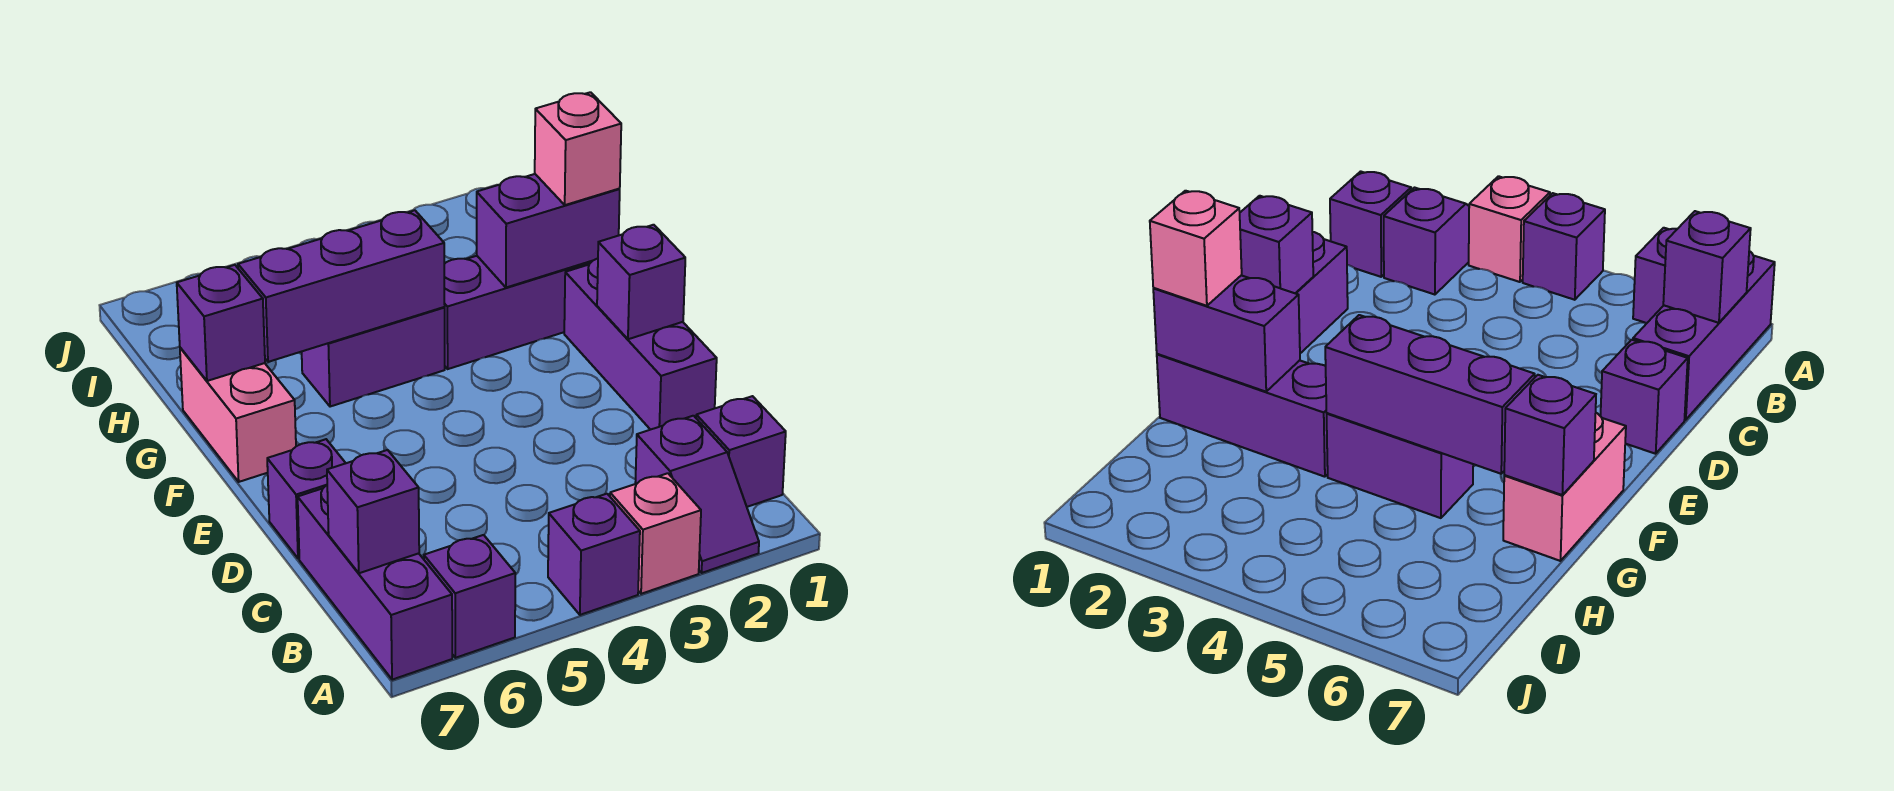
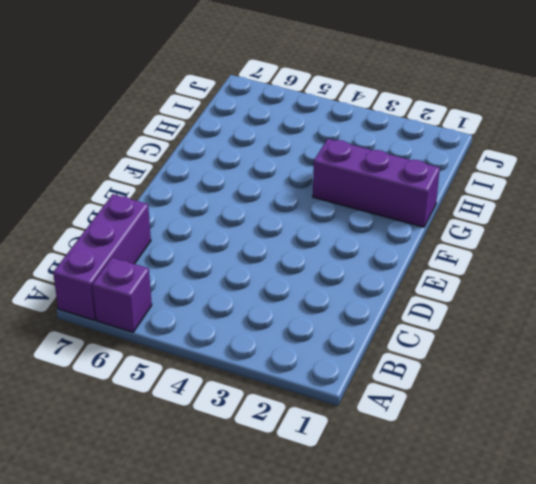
none -> purple slope A2:B2 level 1 top B
none -> pink brick A3 level 1
none -> purple brick A4 level 1

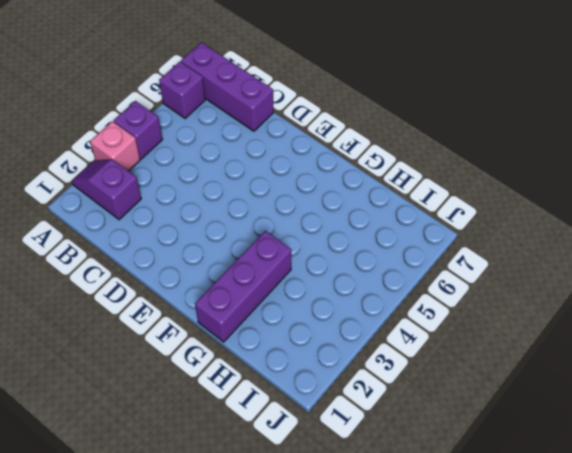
none -> purple brick B1 level 1
none -> purple brick D1:F1 level 1
none -> purple brick D7 level 1

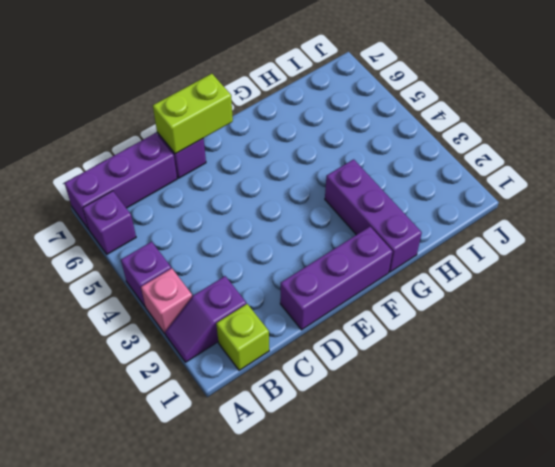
lime brick B1 level 1 -> purple brick B1 level 1
lime brick D7:E7 level 2 -> none
none -> pink brick F7:G7 level 1
none -> purple brick G4:G5 level 1
none -> purple brick B7 level 2

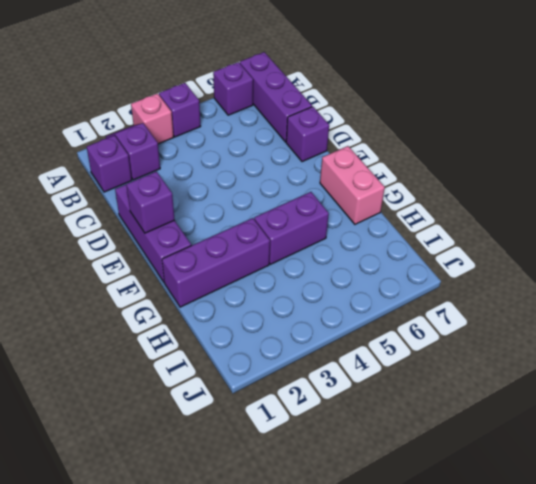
none -> purple brick B7 level 2
none -> purple brick G1:G2 level 2
none -> purple brick G4:G6 level 2

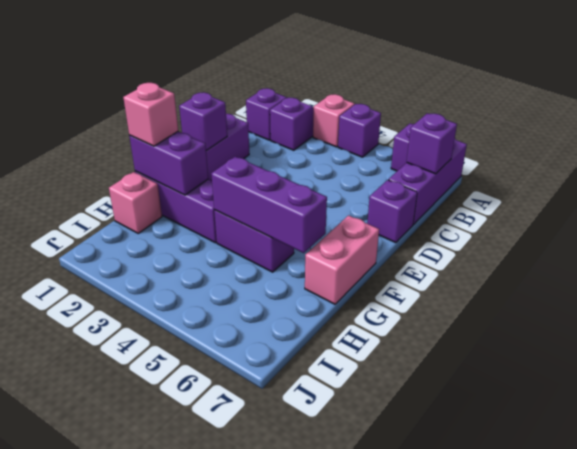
pink brick H1 level 1 -> none
none -> purple brick G7 level 2

